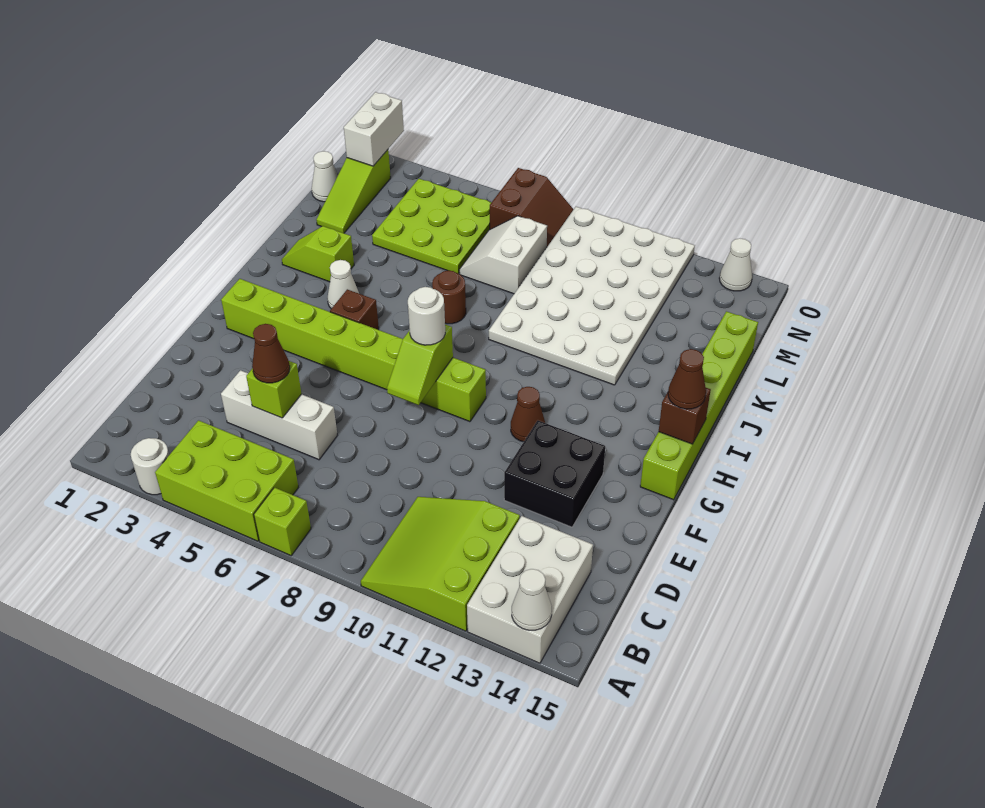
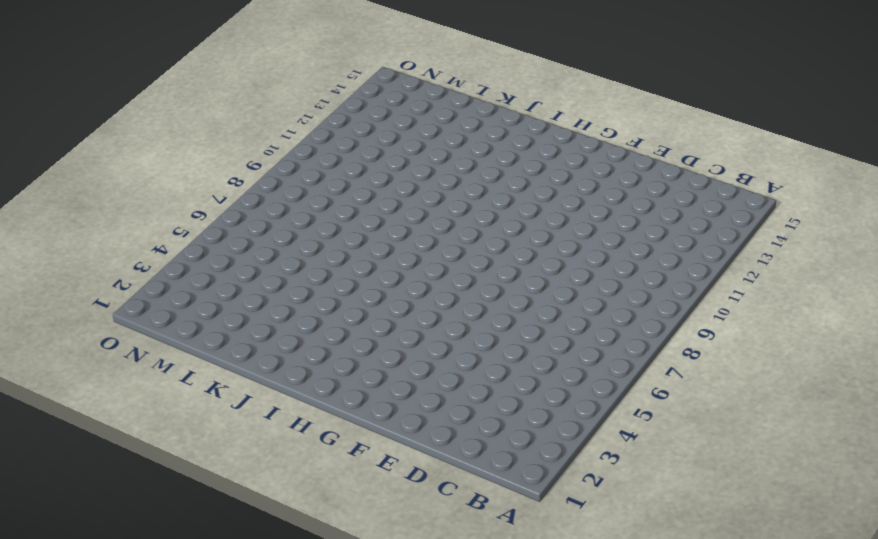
none -> white round brick A3 level 1
none -> lime brick A4:B6 level 1
none -> lime brick A7 level 1

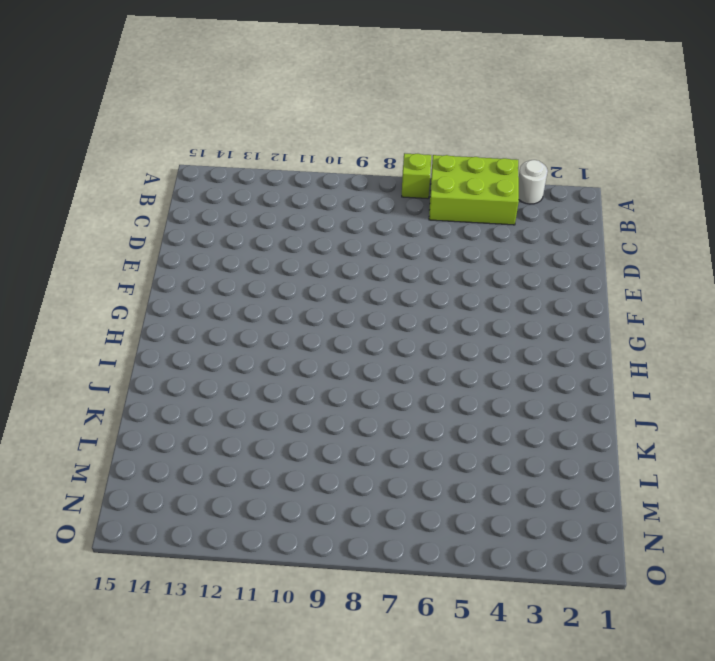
none -> lime slope A10:C12 level 1 top 12
none -> white brick A13:C14 level 1
none -> white brick D4:D6 level 1

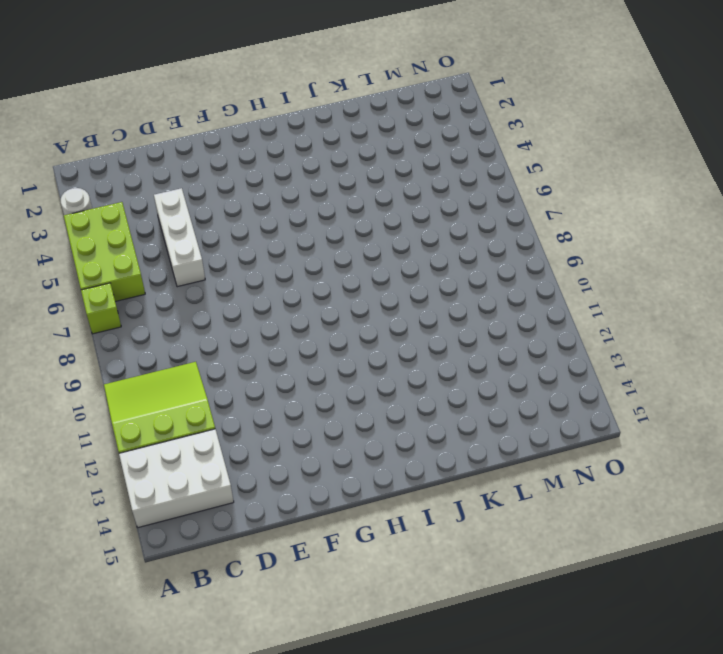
none -> black brick E12:F13 level 1
none -> lime brick G2:G9 level 1
none -> brown cone G11 level 1

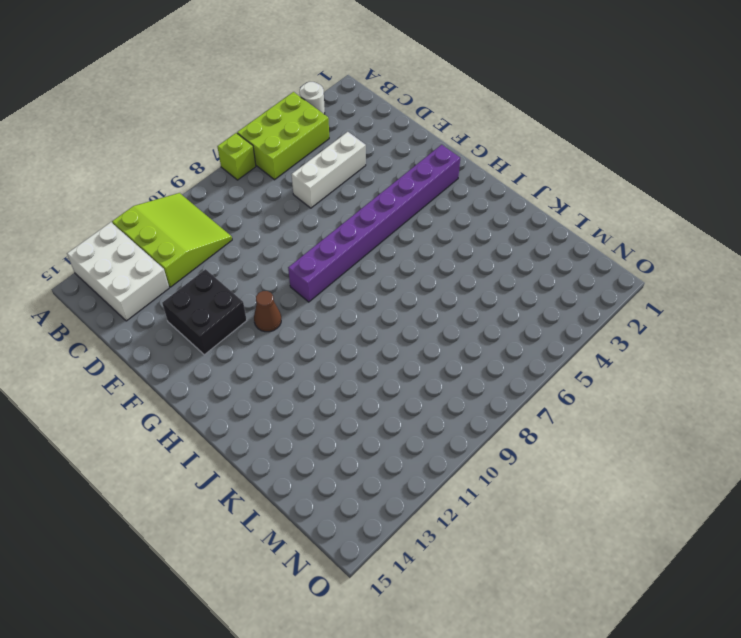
purple brick G2:G9 level 1 -> lime brick G2:G9 level 1
none -> lime brick G15:L15 level 1
none -> brown brick H5 level 1
none -> white cone I4 level 1

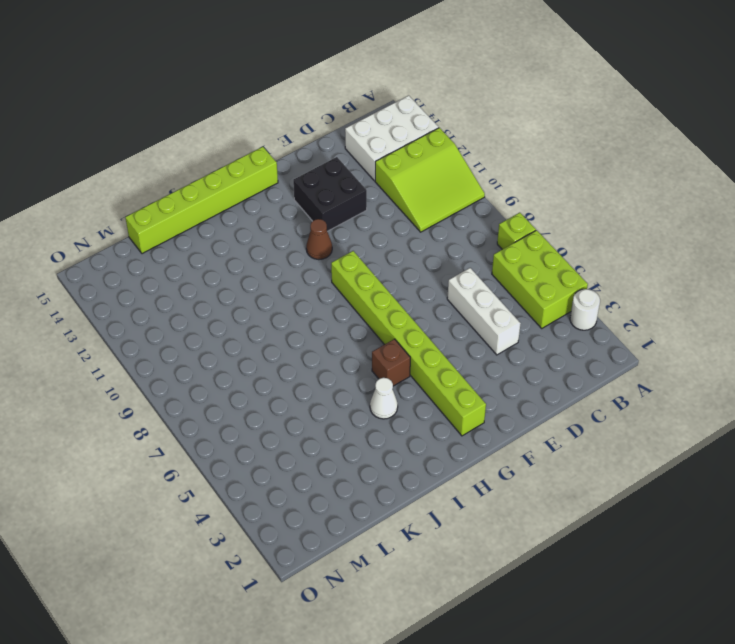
none -> lime slope J2:J3 level 1 top 3
none -> brown round brick J7 level 1
none -> white plate J9:O12 level 1

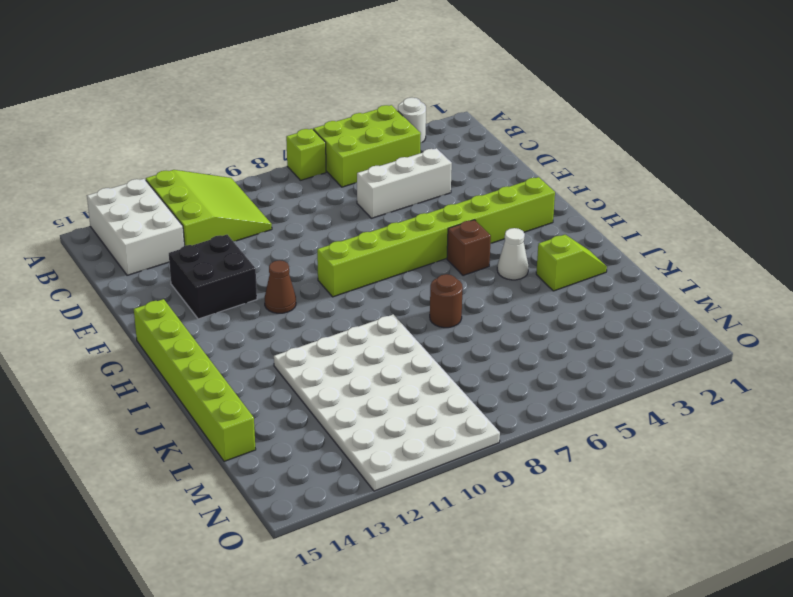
none -> lime slope L2:N2 level 1 top N
none -> lime plate L4:N6 level 1
none -> white slope L7:M8 level 1 top 8

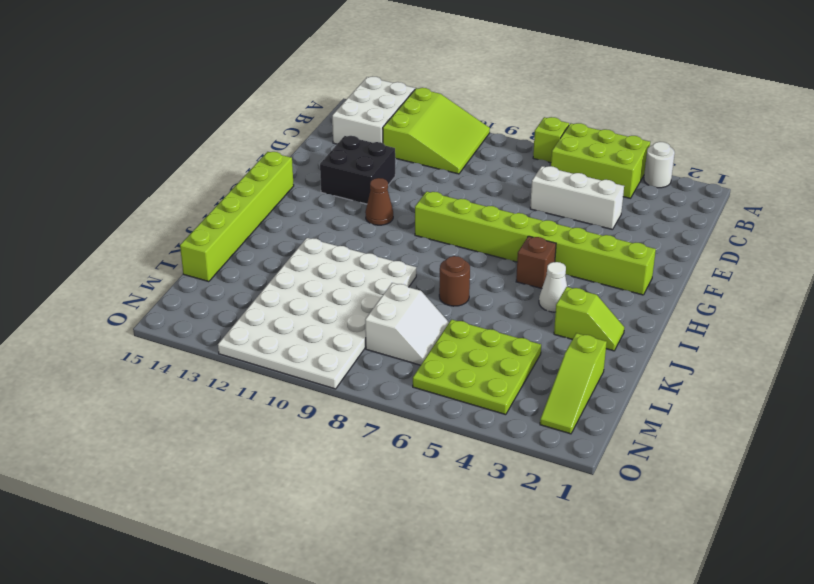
lime slope L2:N2 level 1 top L -> lime slope L2:N2 level 1 top N
none -> white cone M1 level 1
none -> brown slope N7:O8 level 1 top 7
none -> white cone O14 level 1

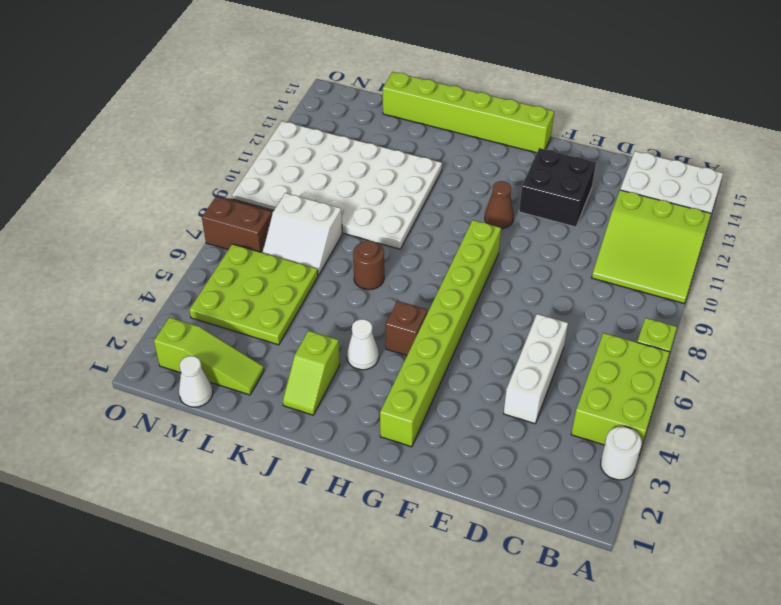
none -> white cone O14 level 1
none -> white cone A14 level 2
none -> lime brick D5 level 2

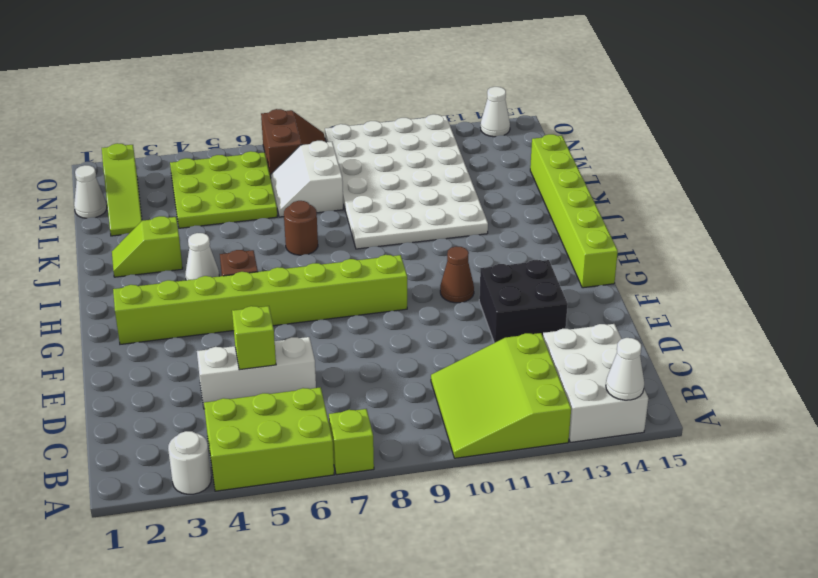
none -> lime slope F8:G8 level 2 top G
none -> brown brick H15 level 2
none -> white brick N2:O2 level 2

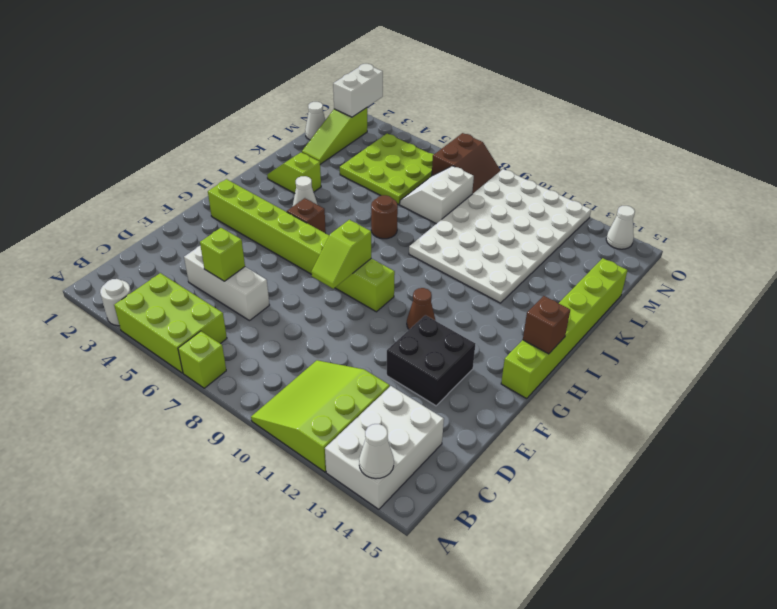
none -> brown cone D5 level 3
none -> white round brick G8 level 3
none -> brown cone H15 level 3

